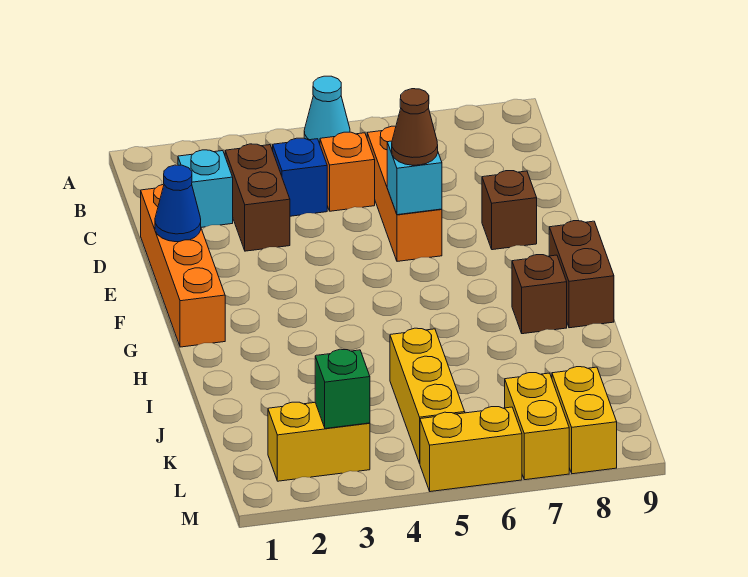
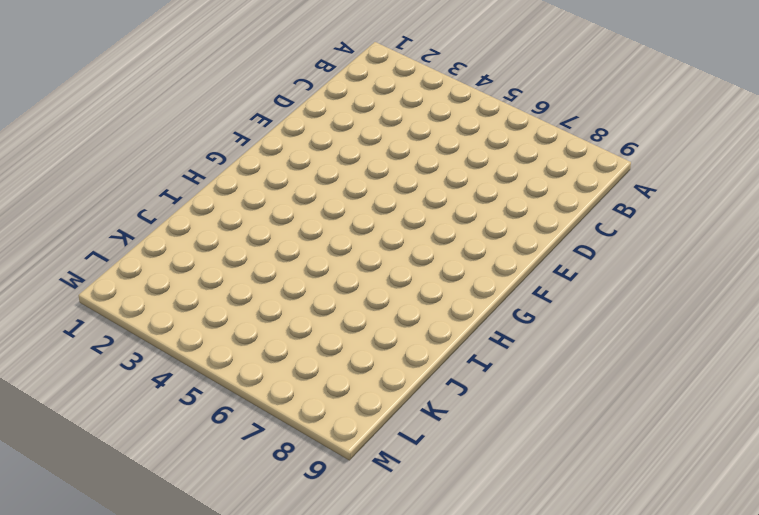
none -> cyan cone A5 level 1
none -> cyan brick C2 level 1
none -> brown brick C3:D3 level 1

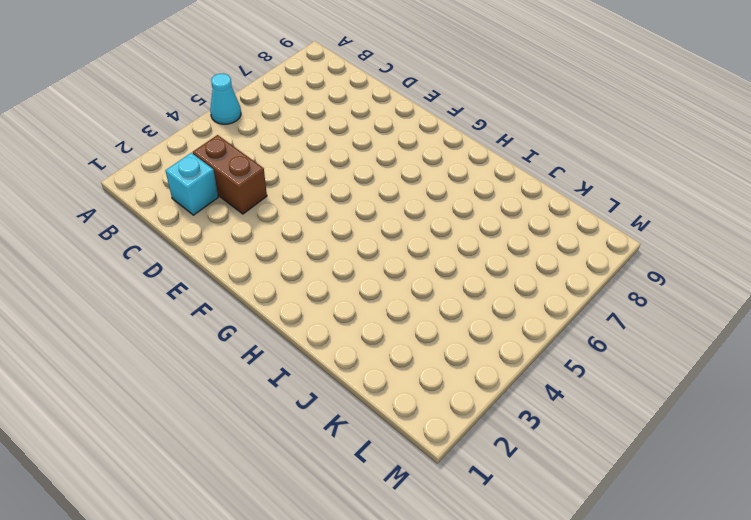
none -> blue brick C4 level 1
none -> orange brick C5 level 1
none -> orange brick C6:E6 level 1

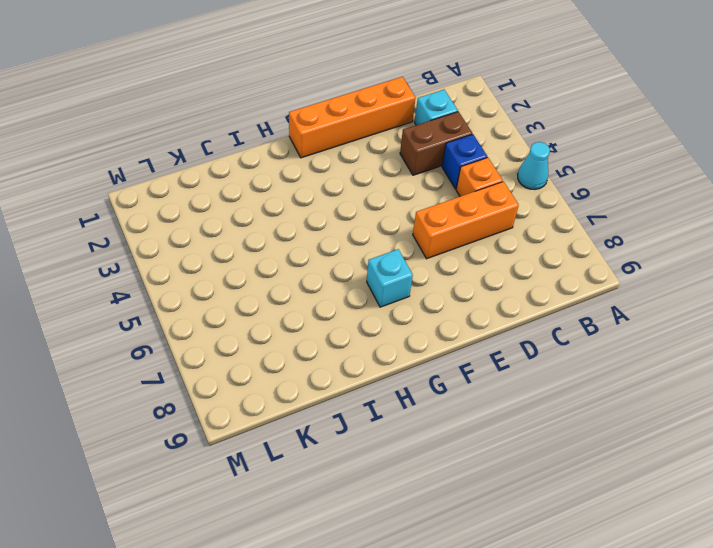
cyan brick G7 level 1 -> cyan brick E6 level 2
none -> brown brick E8 level 1
none -> brown brick G9:H9 level 1
none -> brown brick H8 level 1

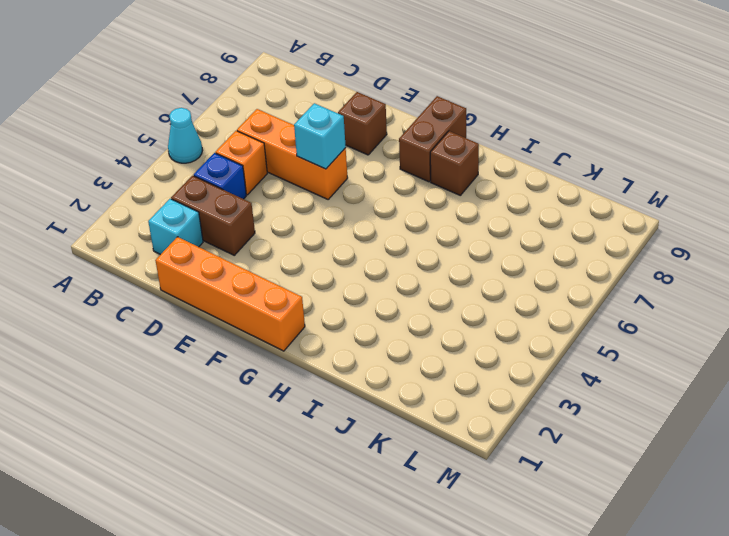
brown brick G8:G9 level 1 -> brown brick G9:H9 level 1
none -> yellow brick J5:L5 level 1
none -> yellow brick L2:L3 level 1
none -> yellow brick L7:M7 level 1

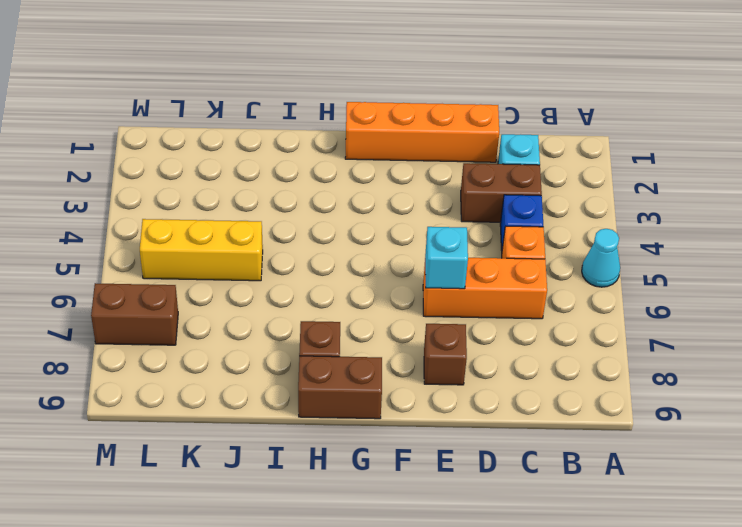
brown brick L7:M7 level 1 -> yellow brick L7:M7 level 1
none -> yellow brick L2:L3 level 1
none -> yellow brick L8:M8 level 1
none -> yellow brick M5:M6 level 1

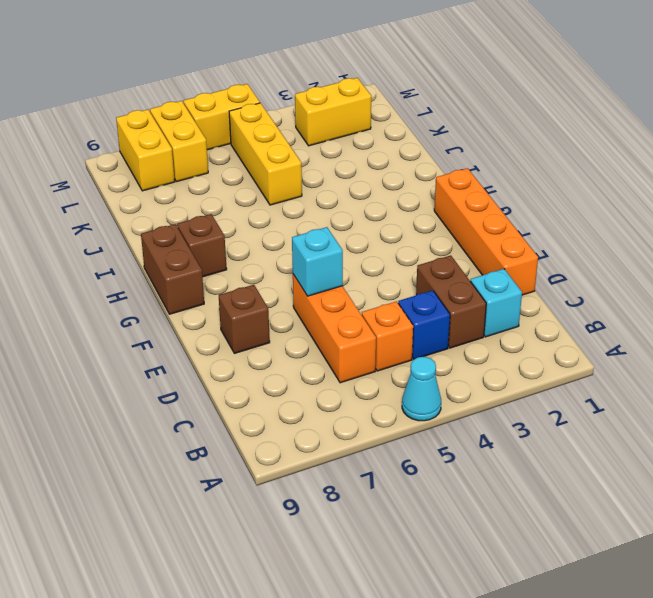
none -> blue cone E1 level 2
none -> green brick L3 level 2
none -> brown cone E6 level 3

